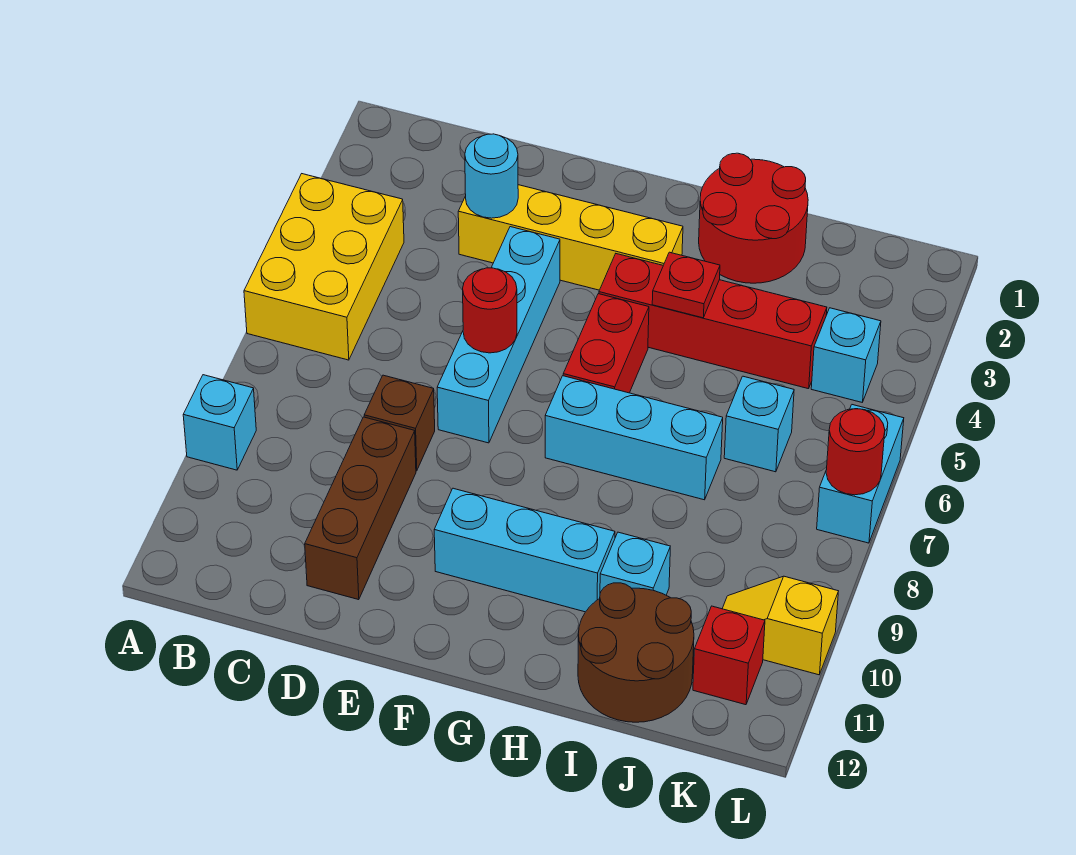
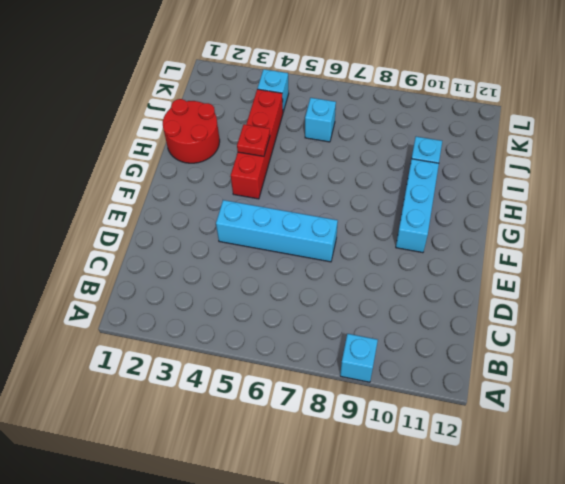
none -> yellow brick A4:B6 level 1
none -> yellow brick D3:G3 level 1
none -> brown brick D8 level 1

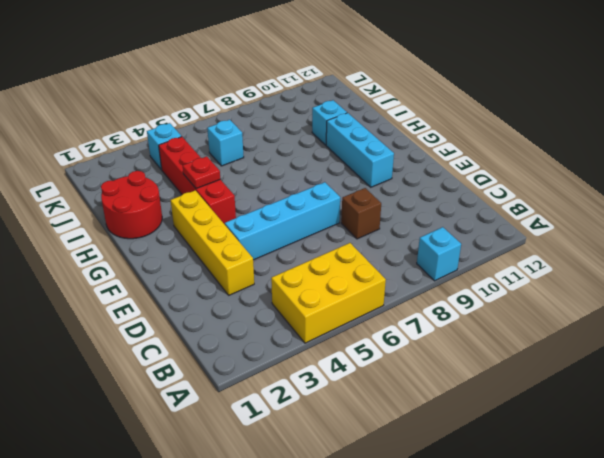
none -> brown brick D9:D11 level 1
none -> red brick G5:G6 level 1
none -> cyan brick G7:I7 level 1

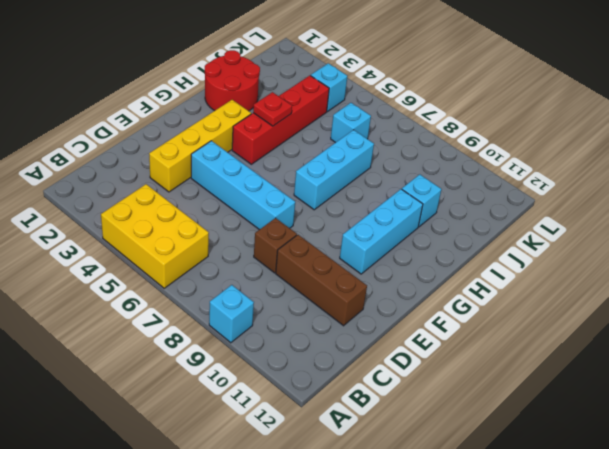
none -> red brick G5:G6 level 1
none -> brown round brick I11:J12 level 1
none -> yellow slope K10:L10 level 1 top L

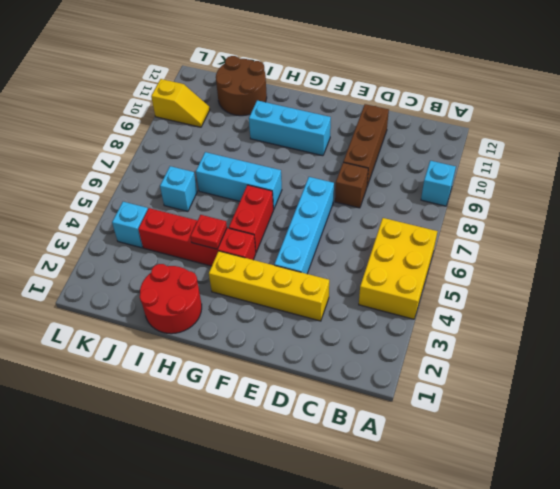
none -> cyan brick I10 level 1
none -> red brick K11 level 1
none -> cyan brick L6:L7 level 1

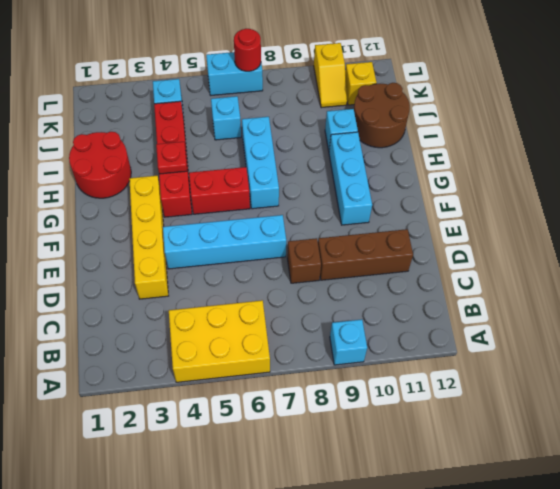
yellow brick K11 level 1 -> red brick K11 level 1
none -> cyan round brick D3 level 2
none -> red round brick E6 level 2

